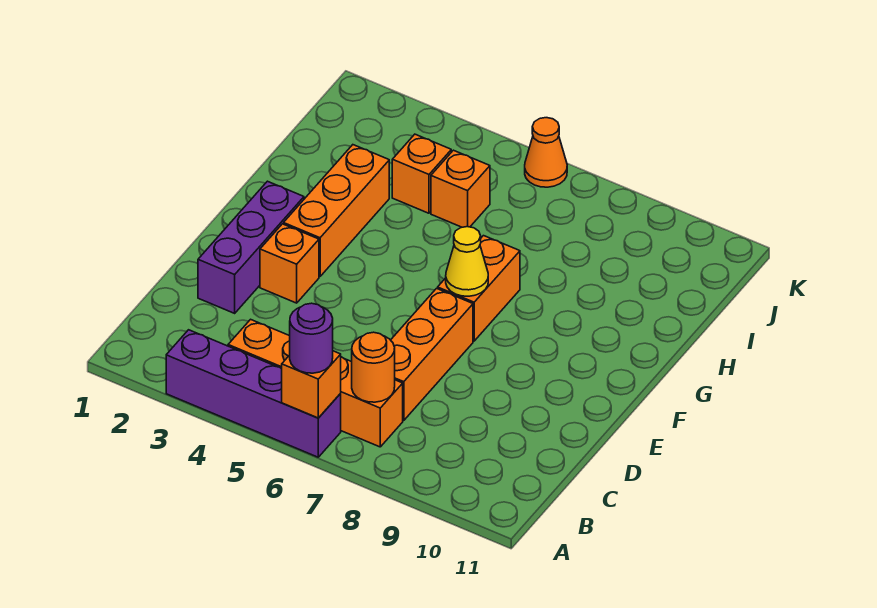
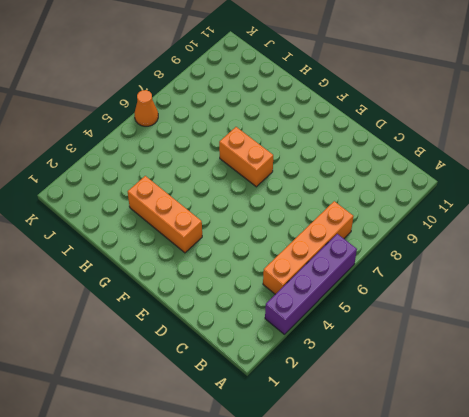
none -> orange brick C7:E7 level 1
none -> purple brick D2:F2 level 1
none -> orange brick E3 level 1

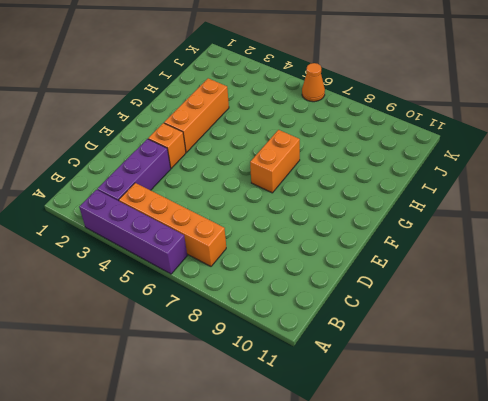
purple brick B3:D3 level 1 -> purple brick D2:F2 level 1
none -> orange brick C7:E7 level 1
none -> orange brick I4 level 1
none -> orange brick I5 level 1

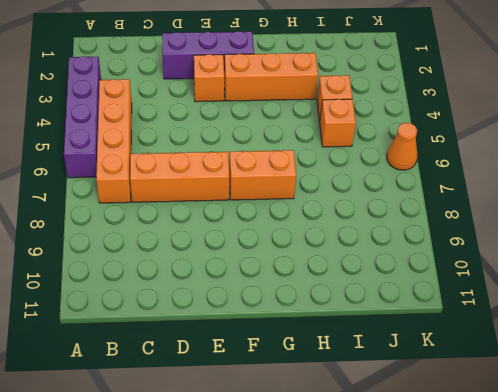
none -> orange brick A6 level 2
none -> orange round brick B7 level 2
none -> yellow cone F7 level 2

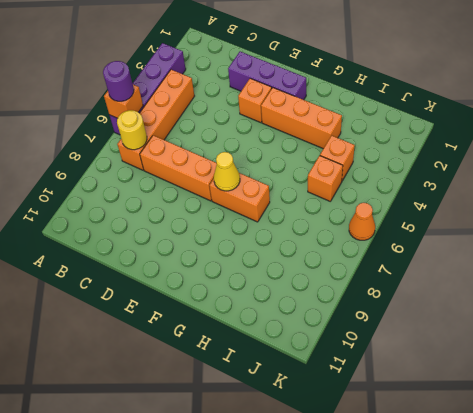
yellow round brick B7 level 2 -> orange round brick B7 level 2

